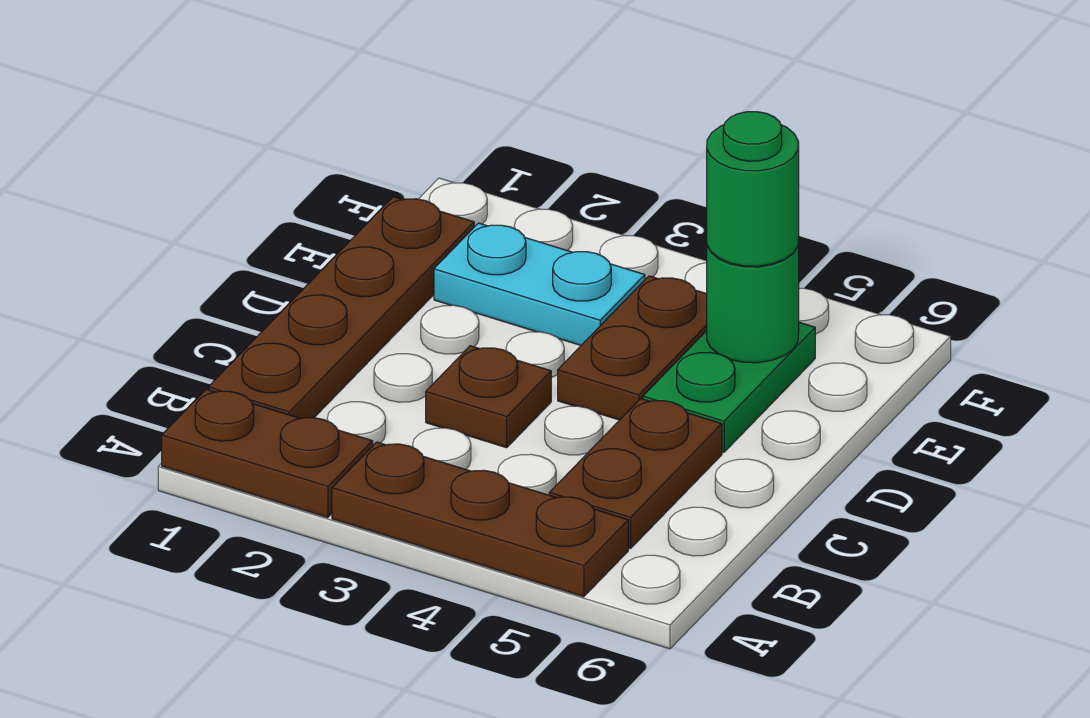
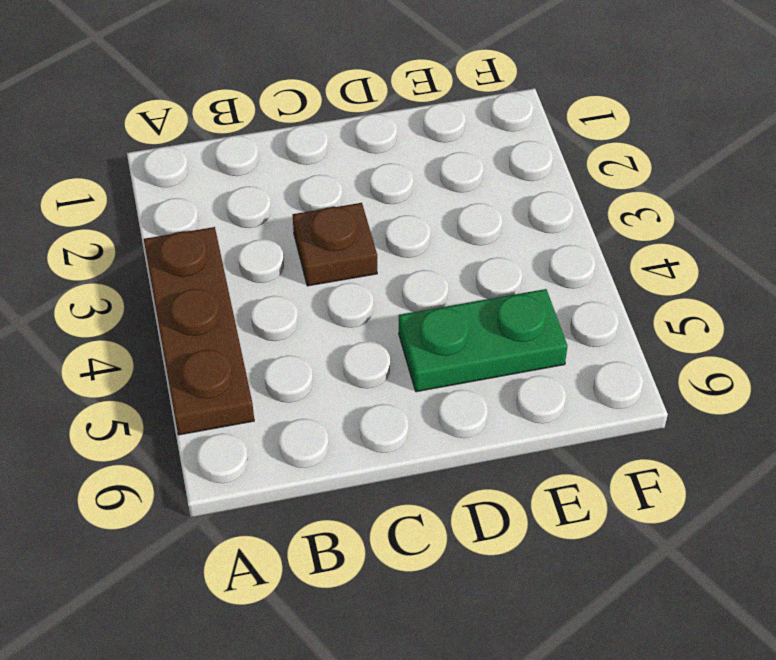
none -> brown plate A1:A2 level 1
none -> brown plate B1:E1 level 1

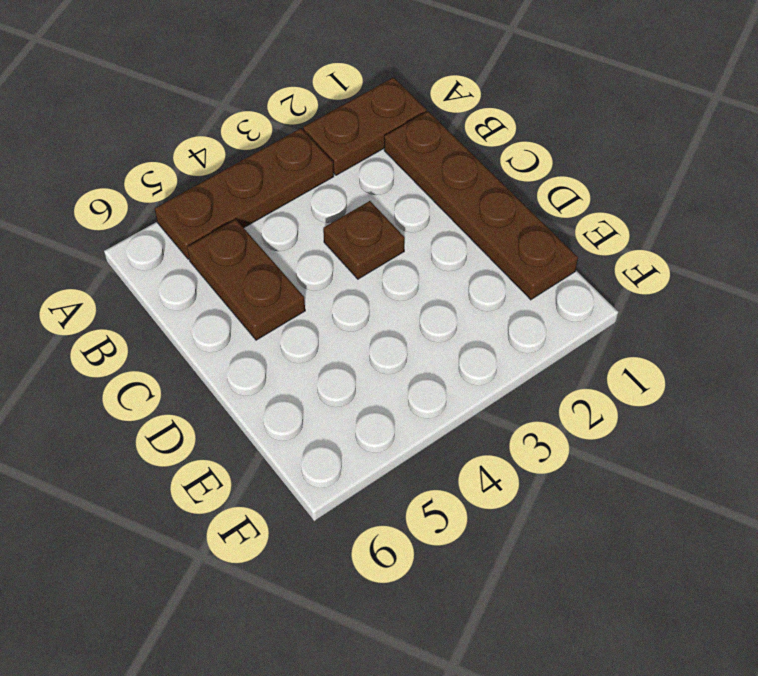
none -> brown plate D4:E4 level 1
none -> green plate D5:E5 level 1

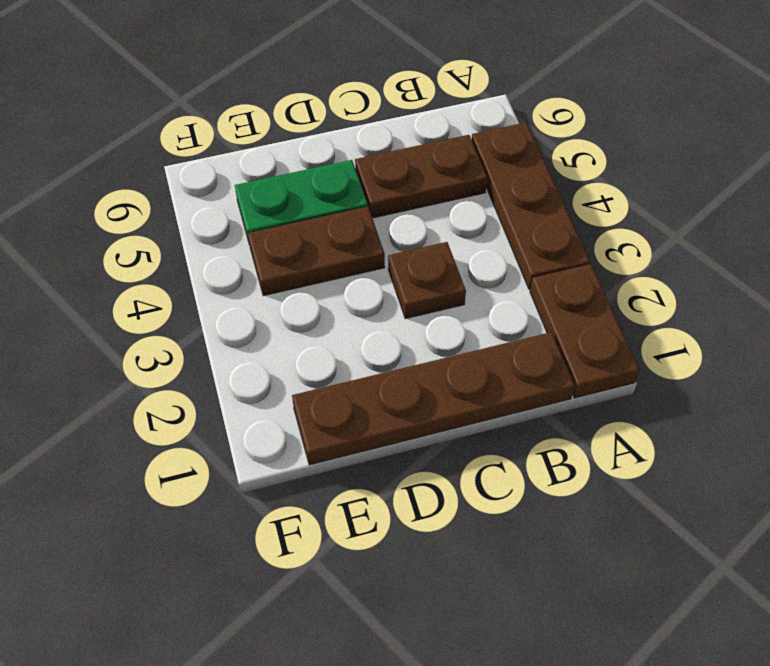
none -> cyan plate E2:E3 level 1
none -> green round brick E5 level 2

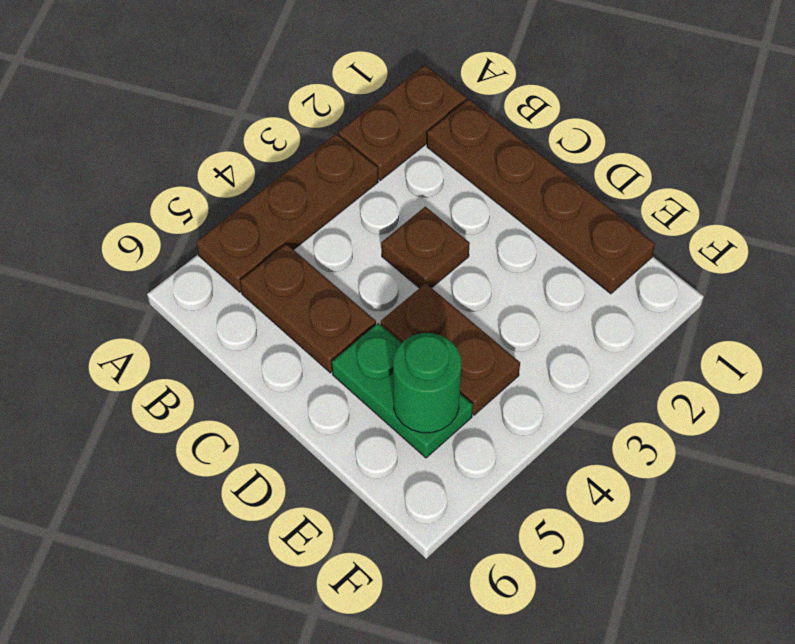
none -> cyan plate E2:E3 level 1
none -> green round brick E5 level 3

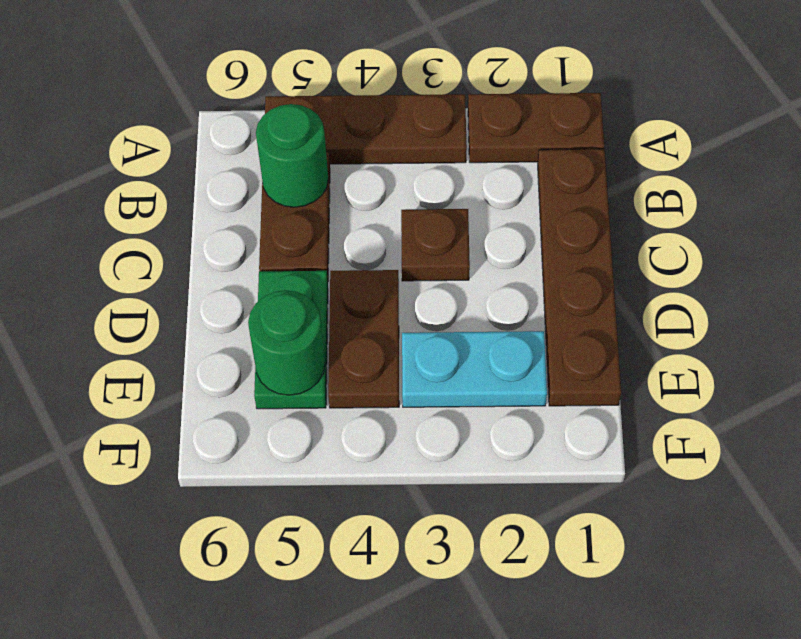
green round brick B5 level 2 -> green round brick E5 level 3

